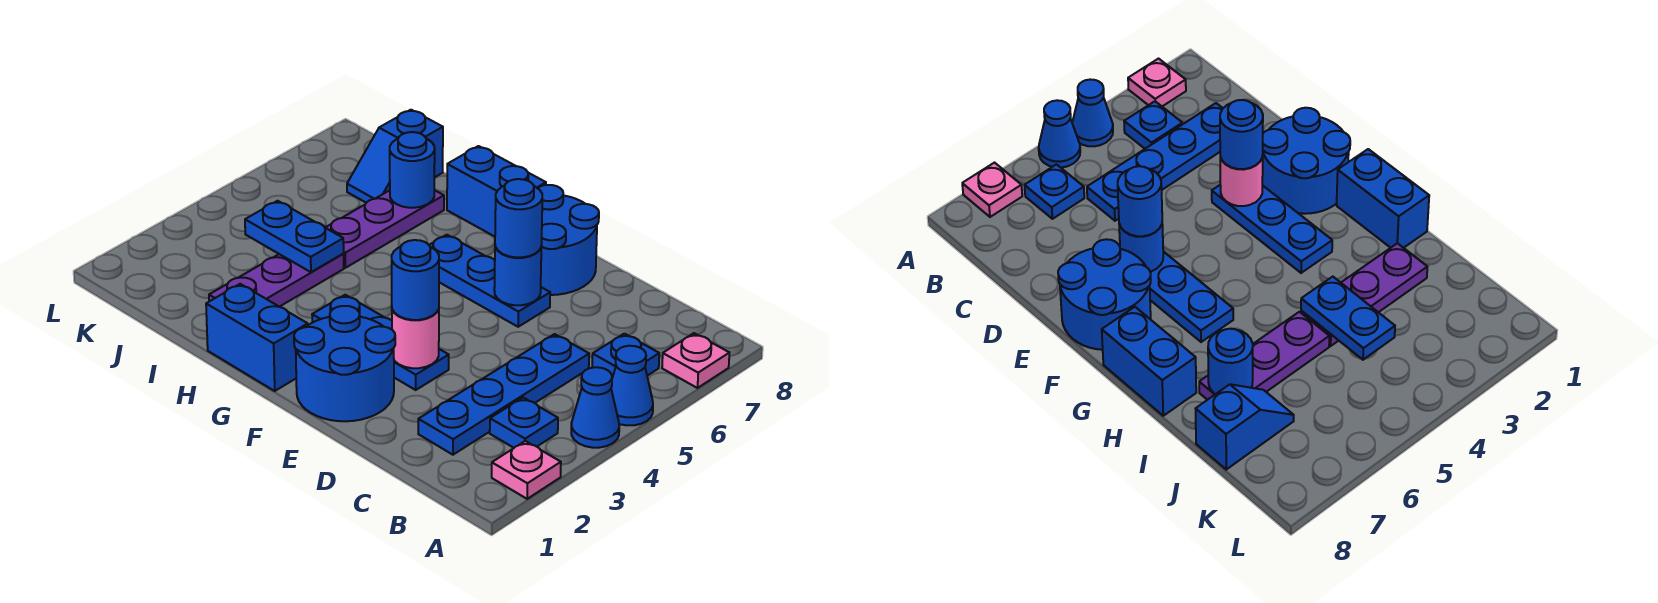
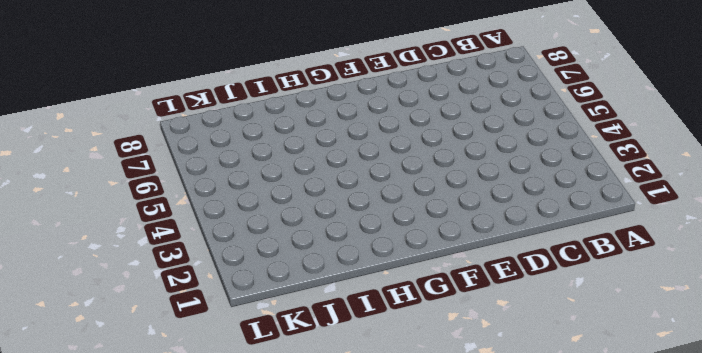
none -> pink plate A2 level 1
none -> blue cone A4 level 1
none -> blue cone A5 level 1

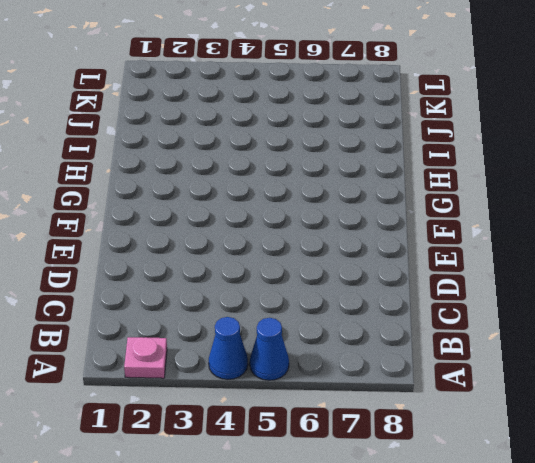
none -> pink plate A7 level 1
none -> blue plate B3 level 1
none -> blue plate B6 level 1

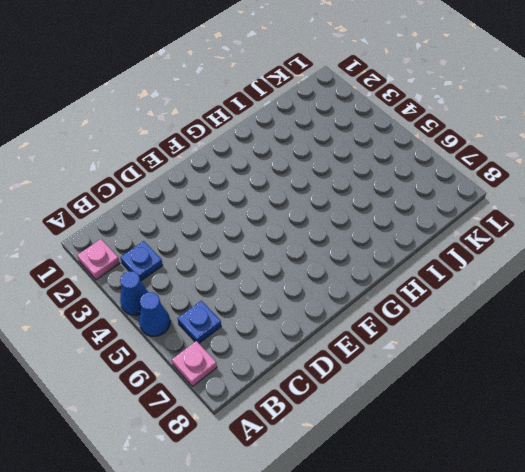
none -> blue plate C2:C5 level 1
none -> blue round brick E1:F2 level 1
none -> blue plate E3:G3 level 1

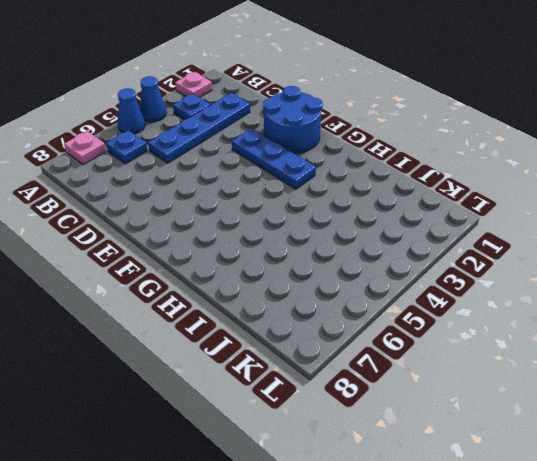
none -> blue plate E6:G6 level 1
none -> blue round brick E7:F8 level 1
none -> blue brick G1:H1 level 1

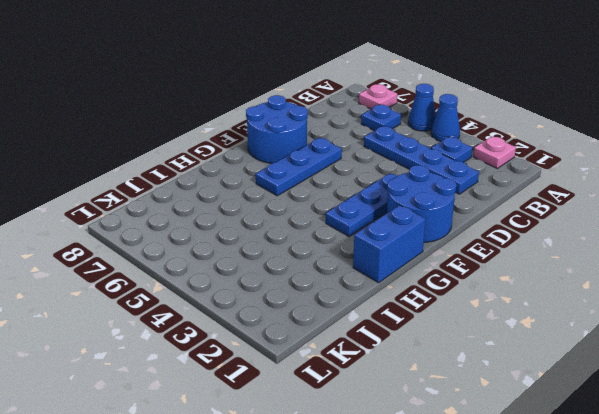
none -> blue brick G8:H8 level 1
none -> purple plate I2:I4 level 1
none -> purple plate I5:I7 level 1

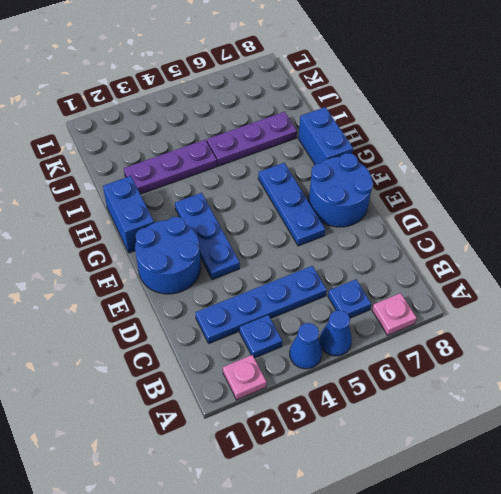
none -> blue slope J7:J8 level 1 top 8
none -> pink round brick E3 level 2
none -> blue round brick E6 level 2

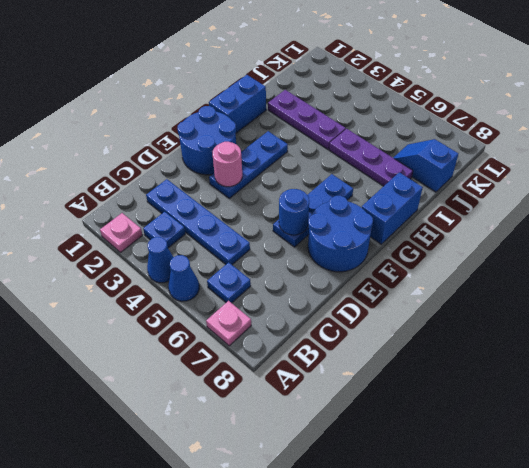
none -> blue plate I4:J4 level 2
none -> blue round brick I7 level 2
none -> blue round brick E3 level 3

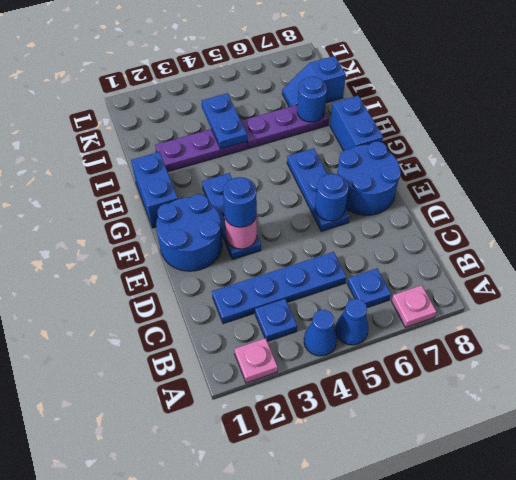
none -> blue round brick E6 level 3

